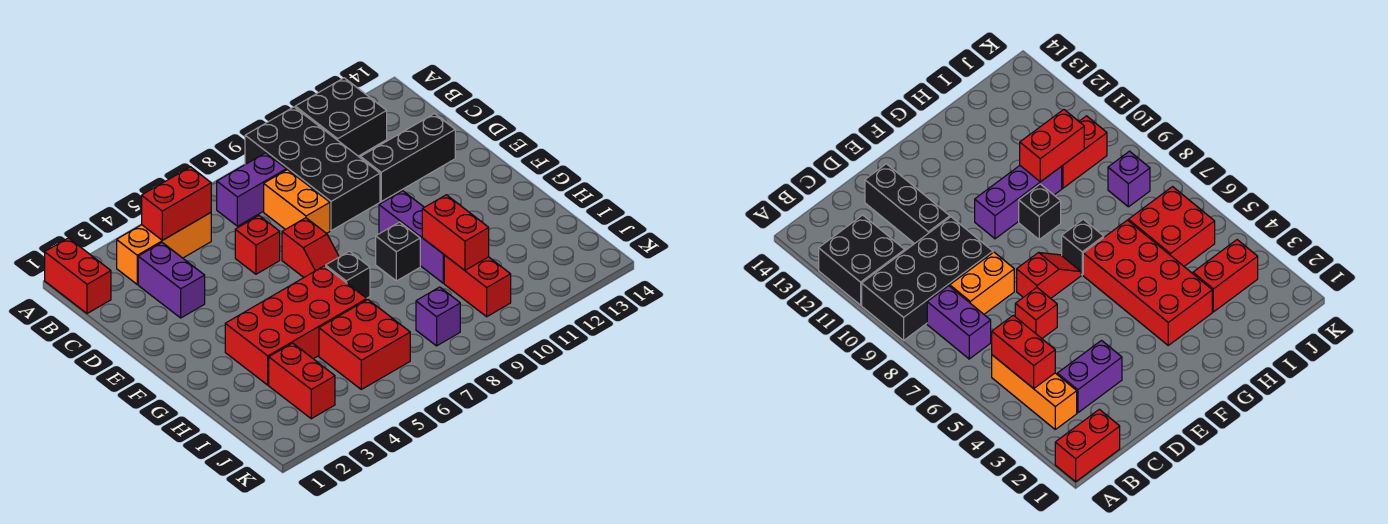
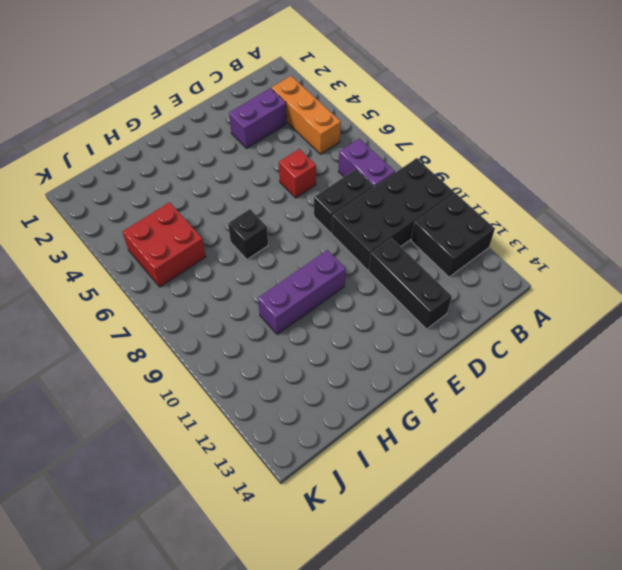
black brick C8:D8 level 1 -> orange brick C8:D8 level 1
none -> red brick A1:B1 level 1
none -> red slope E7:F7 level 1 top E
none -> red brick G3:H6 level 1

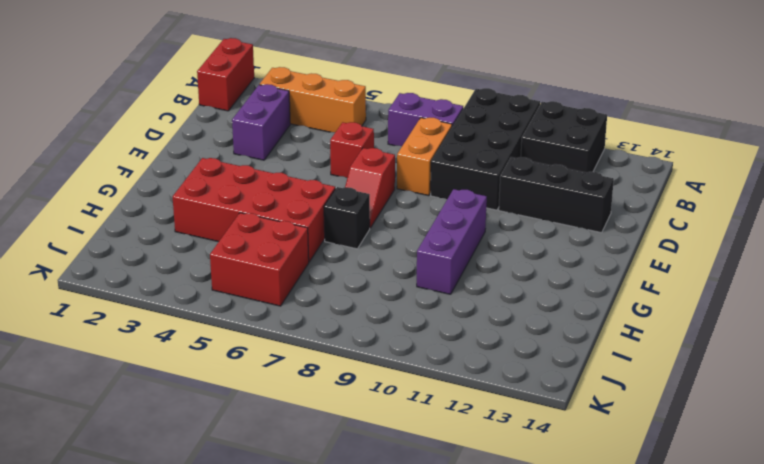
none -> black brick G9 level 1
none -> red brick I3:J3 level 1
none -> red brick I10:J10 level 1

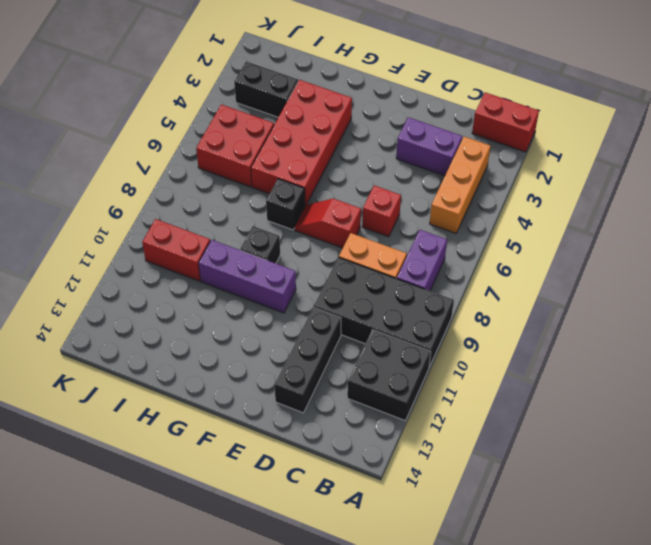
black brick I3:J3 level 1 -> red brick I3:J3 level 1
none -> purple brick J8 level 1
none -> red brick B4:B5 level 2
none -> red brick H10:I10 level 2

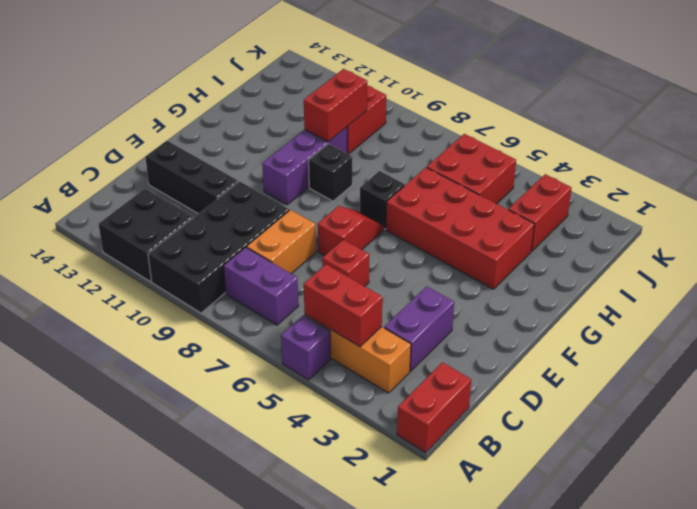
purple brick A5 level 1 -> purple brick J8 level 1

